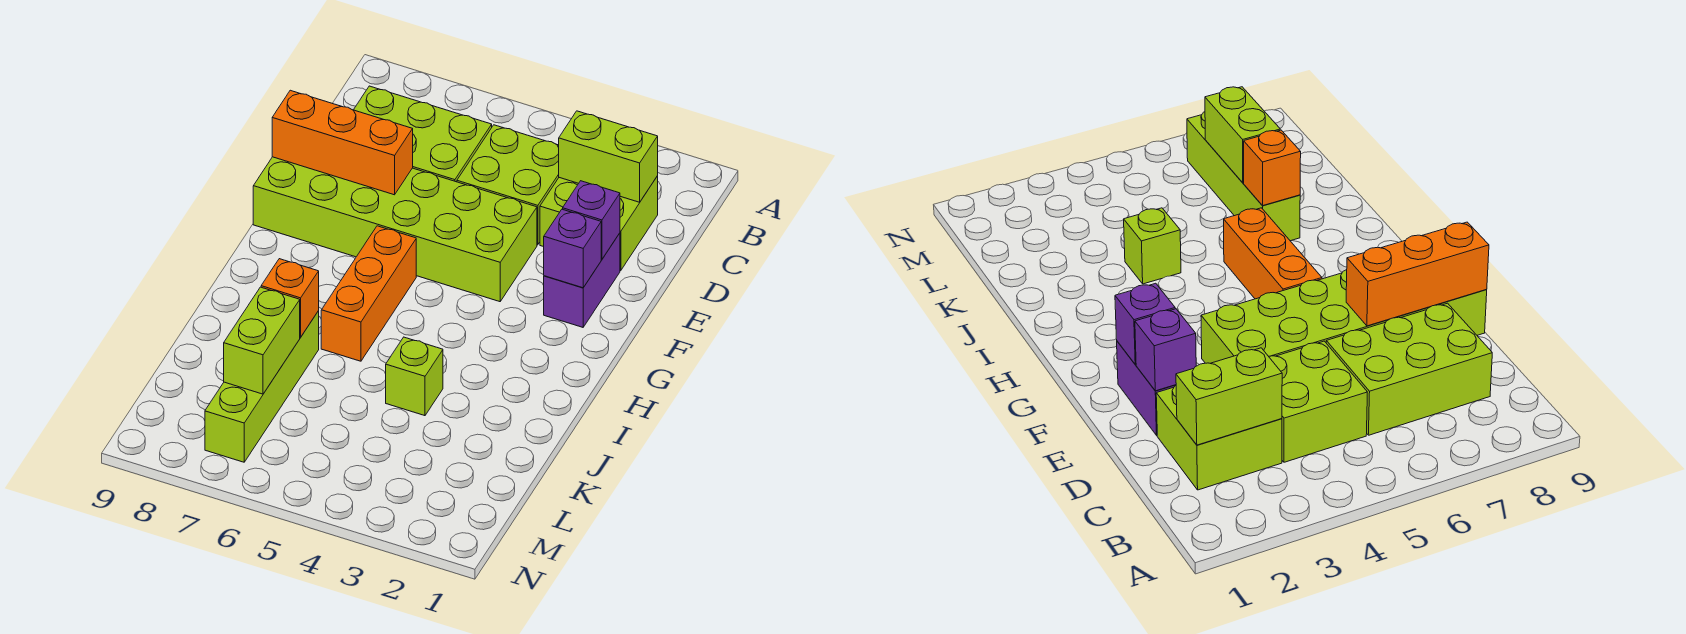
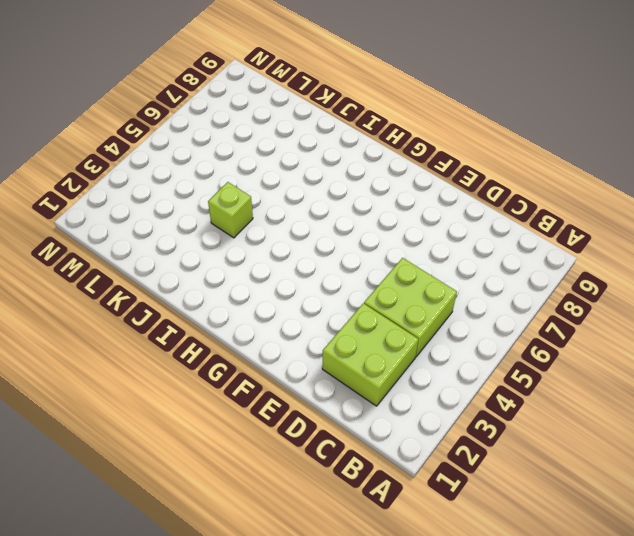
none -> lime brick C6:D8 level 1
none -> purple brick E2:F2 level 1
none -> lime brick E4:F9 level 1

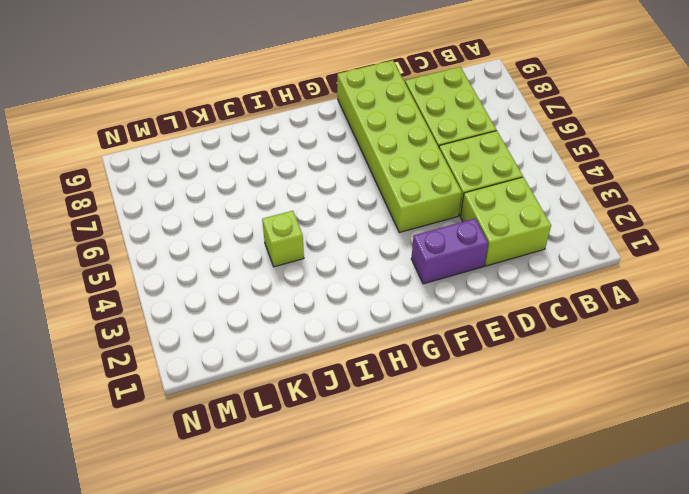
none -> orange brick G6:I6 level 1
none -> lime brick J7:M7 level 1
none -> lime brick C2:C3 level 2

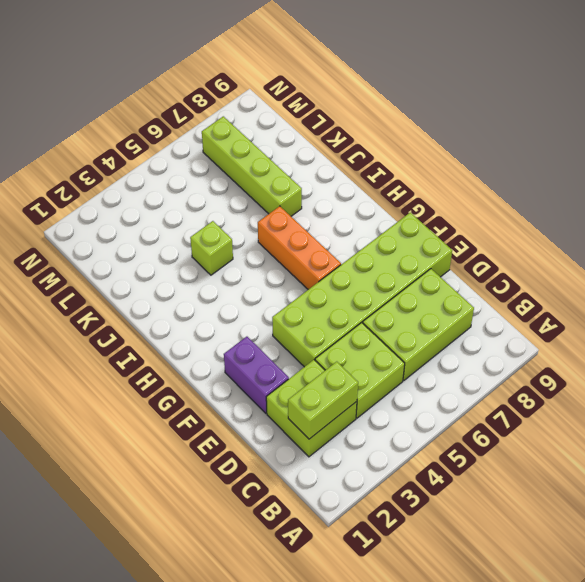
none -> purple brick E2 level 2
none -> orange brick E7:E9 level 2
none -> purple brick F2 level 2

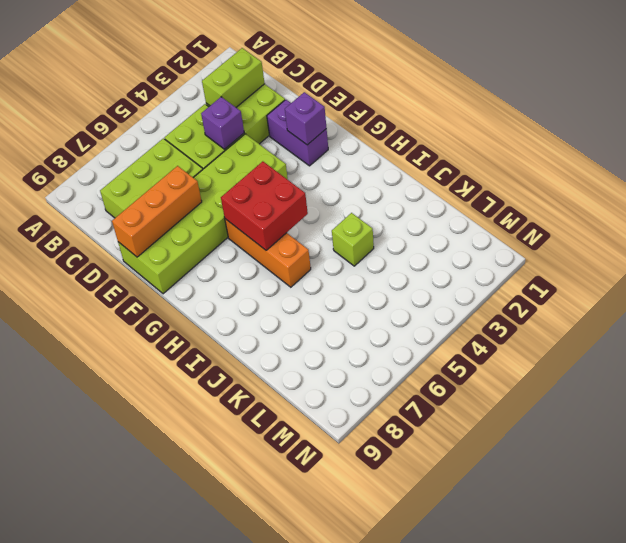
purple brick D4 level 2 -> purple brick E2 level 2
red brick G5:H6 level 2 -> none
none -> lime brick J7:M7 level 1
none -> orange brick J7 level 2
none -> lime brick K7:L7 level 2

